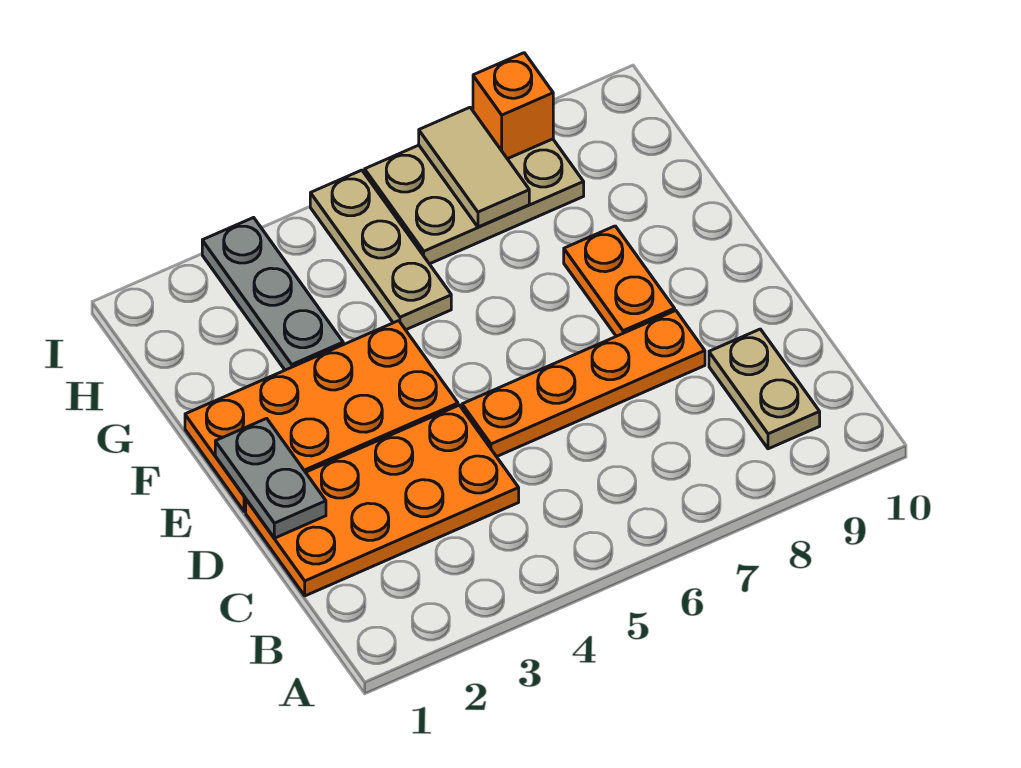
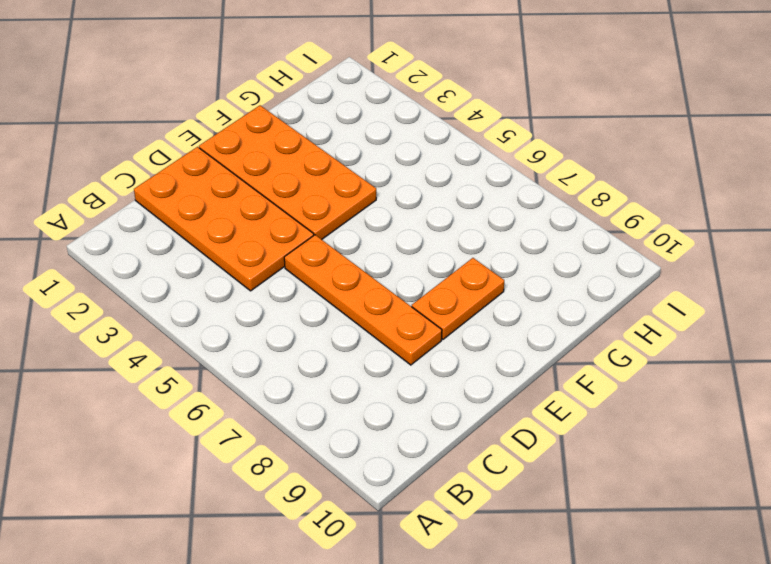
none -> tan plate B9:C9 level 1
none -> grey plate G3:I3 level 1

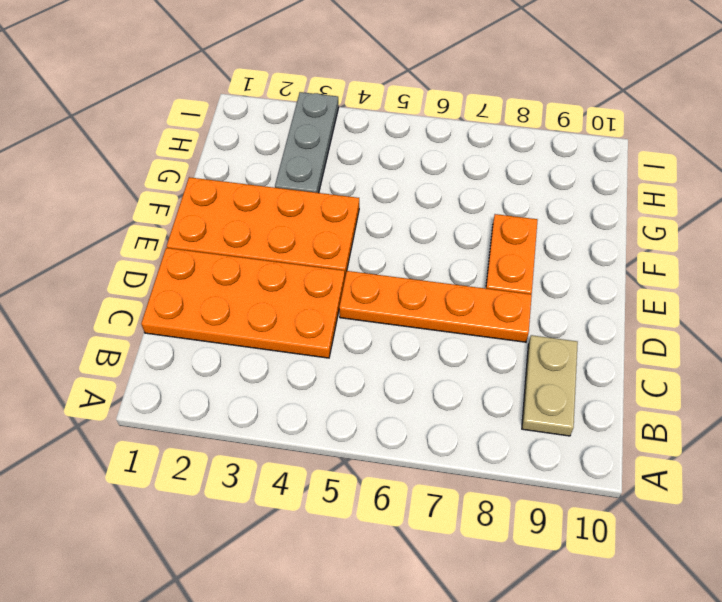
none -> tan plate G5:I5 level 1
none -> tan plate H6:I8 level 1

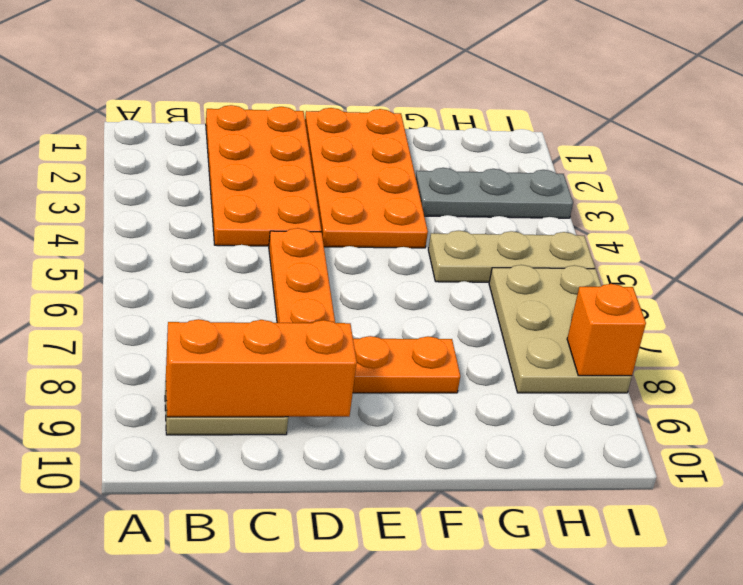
orange brick B9:D9 level 2 -> none
none -> grey plate D1:E1 level 2
none -> tan tile H7:I7 level 2

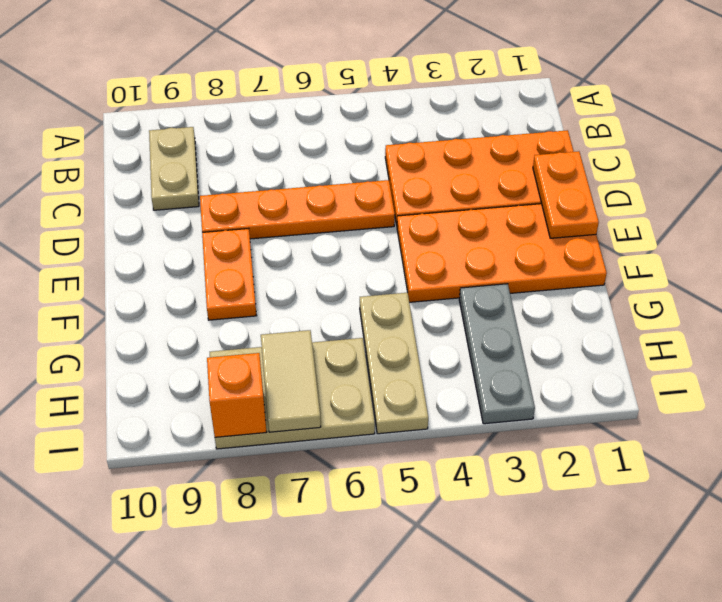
orange plate D1:E1 level 2 -> grey plate D1:E1 level 2

